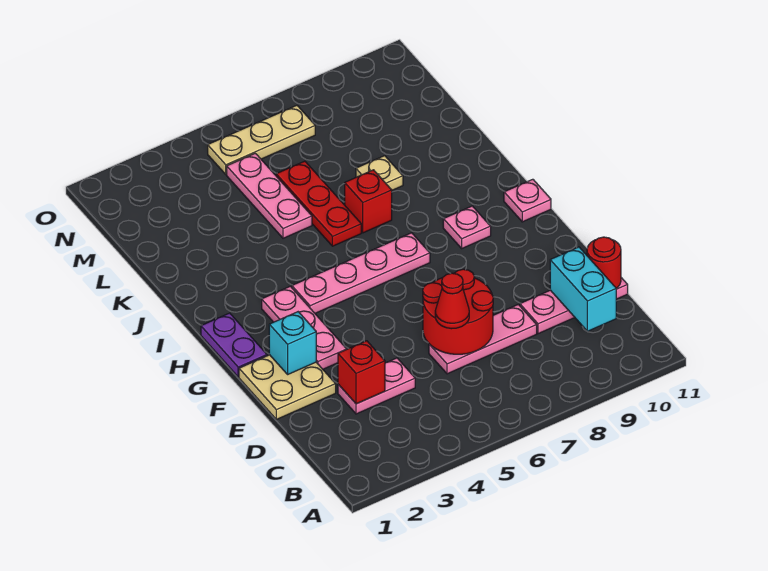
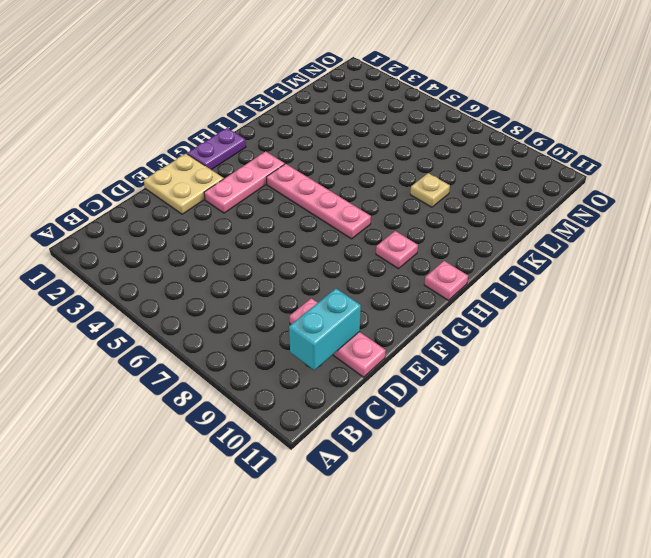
none -> pink plate D3:D4 level 1
none -> pink plate D6:D8 level 1
none -> red plate J6:L6 level 1

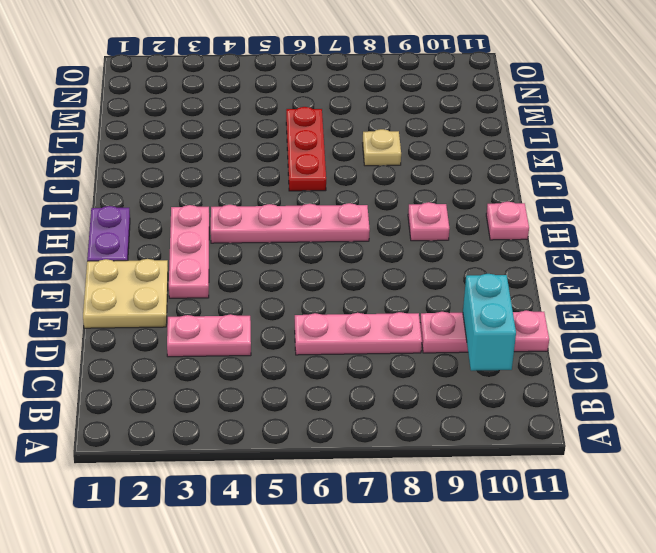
none -> red brick J7 level 1
none -> pink plate K5:M5 level 1
none -> tan plate N5:N7 level 1

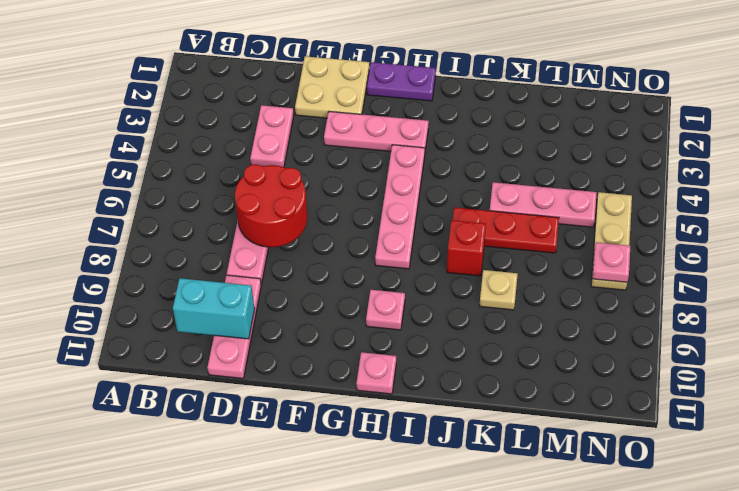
pink plate N7 level 2 -> none
none -> red brick D3 level 2
none -> red round brick D11 level 2
none -> cyan brick F2 level 2

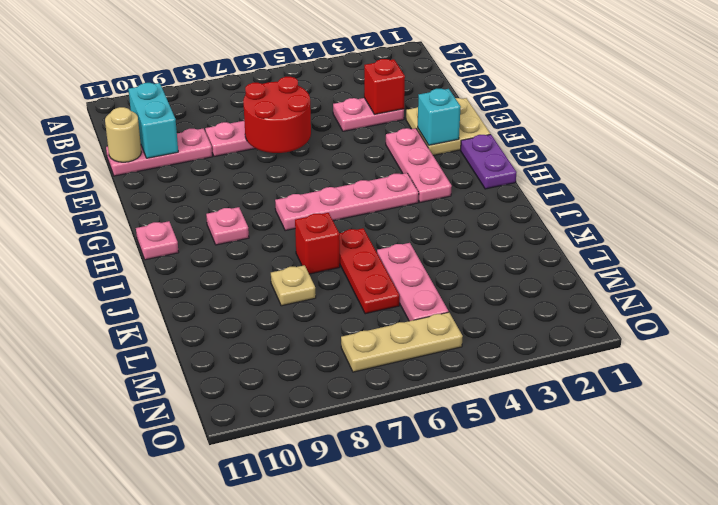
tan round brick D11 level 2 -> red round brick D11 level 2
none -> red cone D6 level 3

